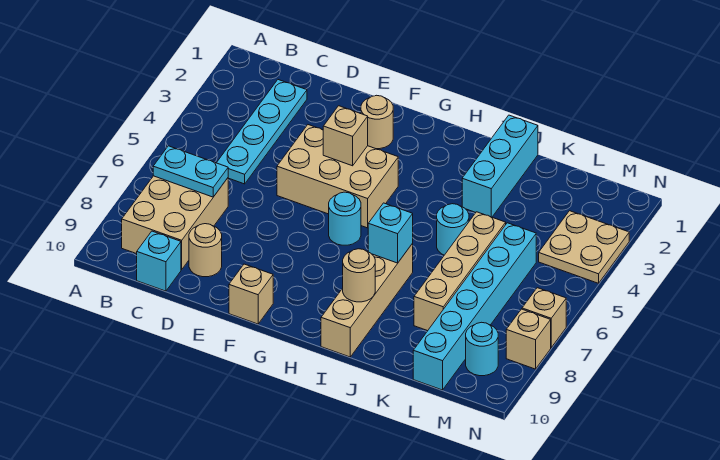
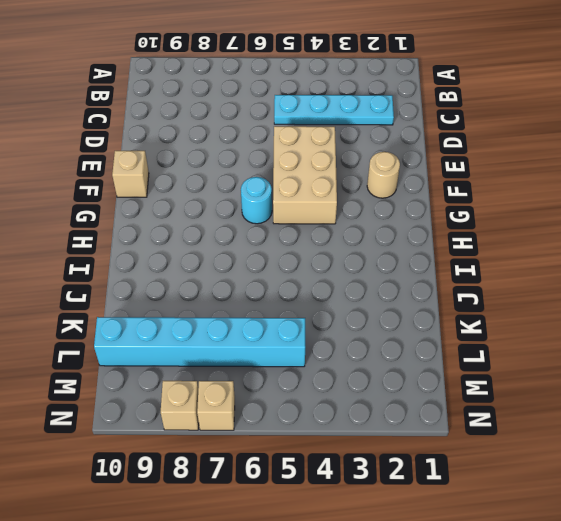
none -> tan brick B7:C9 level 1
none -> cyan brick C10 level 1
none -> tan round brick D9 level 1

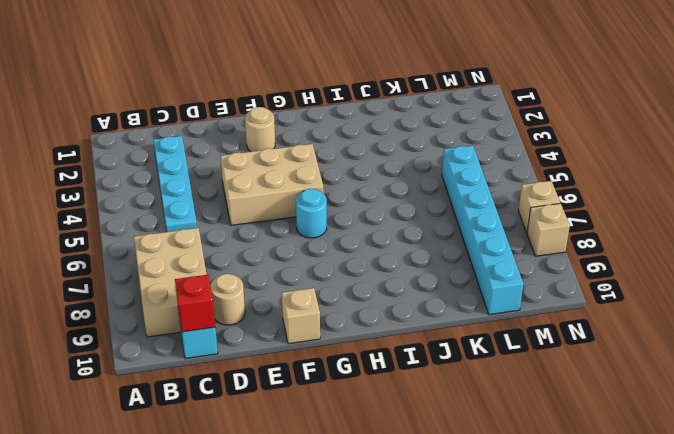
red brick C10 level 2 -> none
none -> tan brick I7:I10 level 1
none -> cyan brick J1:J3 level 1
none -> cyan round brick J5 level 1

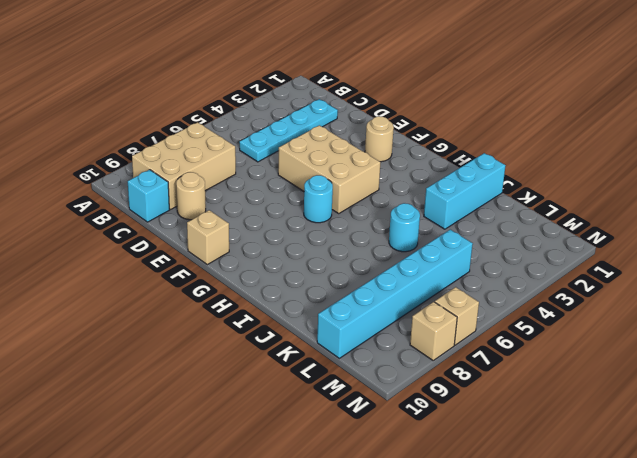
none -> tan brick I7:I10 level 1
none -> tan brick K5:K8 level 1
none -> tan plate M3:N4 level 1

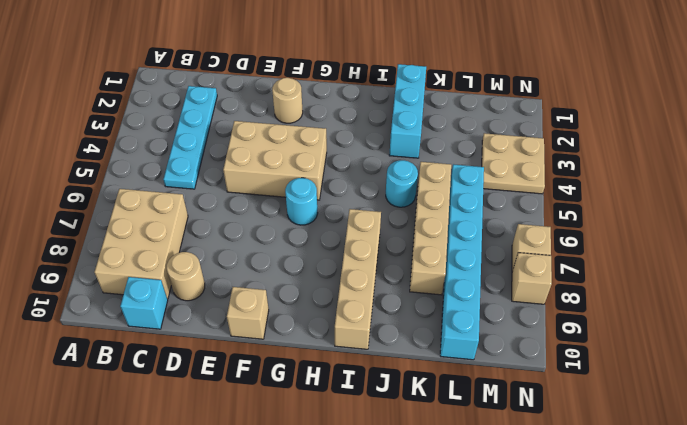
none -> cyan round brick M9 level 1
none -> cyan plate B7:C7 level 2
none -> tan brick F4 level 2

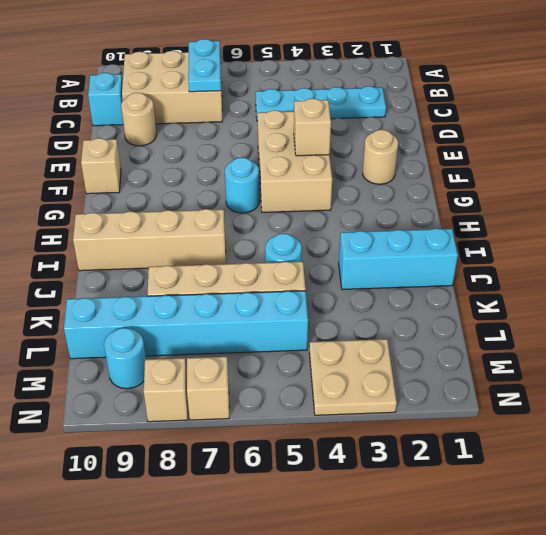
none -> cyan brick I7 level 2
none -> tan round brick I9 level 2

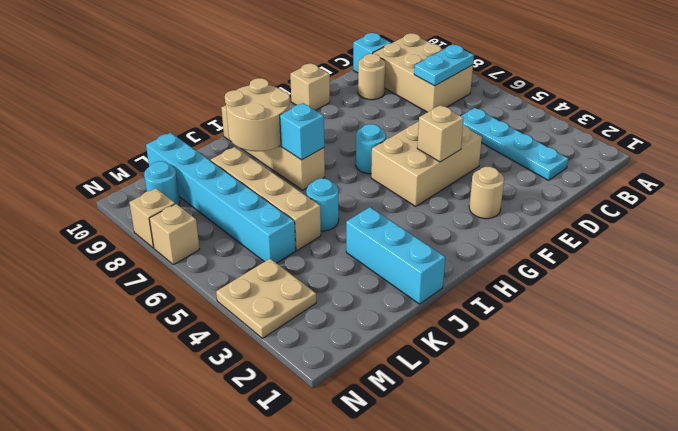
tan round brick I8:J9 level 2 -> tan round brick I9 level 2

